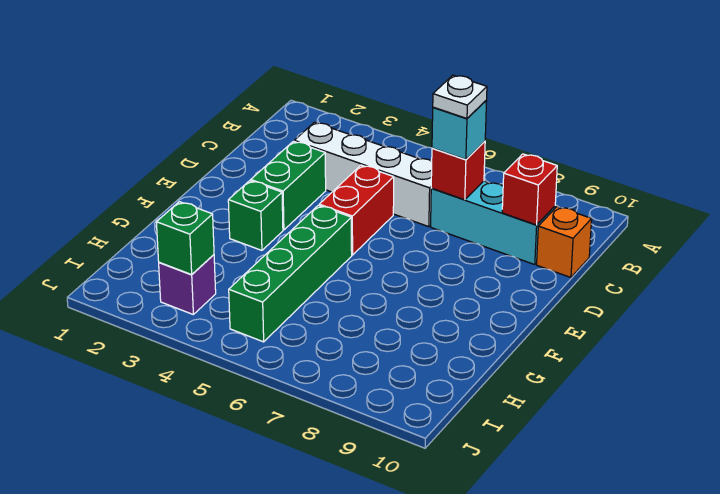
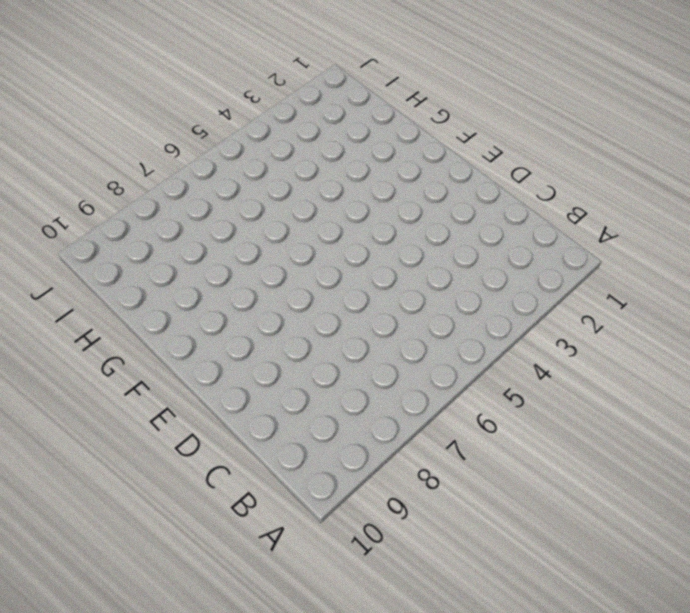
none -> white brick C3:C6 level 1
none -> cyan brick C7:C9 level 1
none -> orange brick C10 level 1

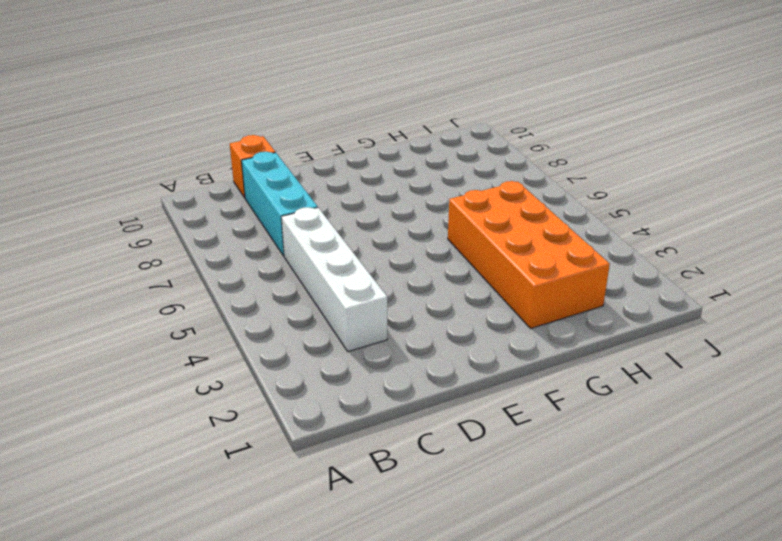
orange brick G2:H5 level 1 -> green brick F5:I5 level 1
none -> green brick D3:E3 level 1
none -> red brick D5:E5 level 1
none -> green brick F3 level 1

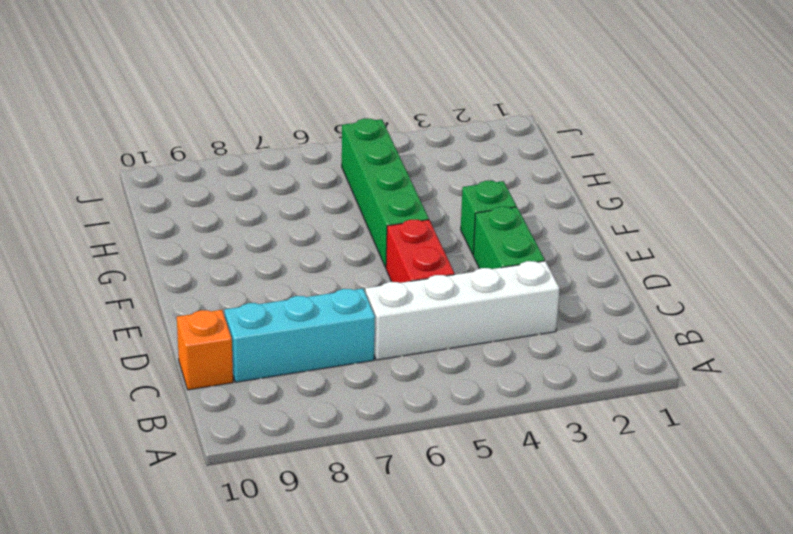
none -> purple brick I3 level 1
none -> red brick C7 level 2
none -> red brick C9 level 2

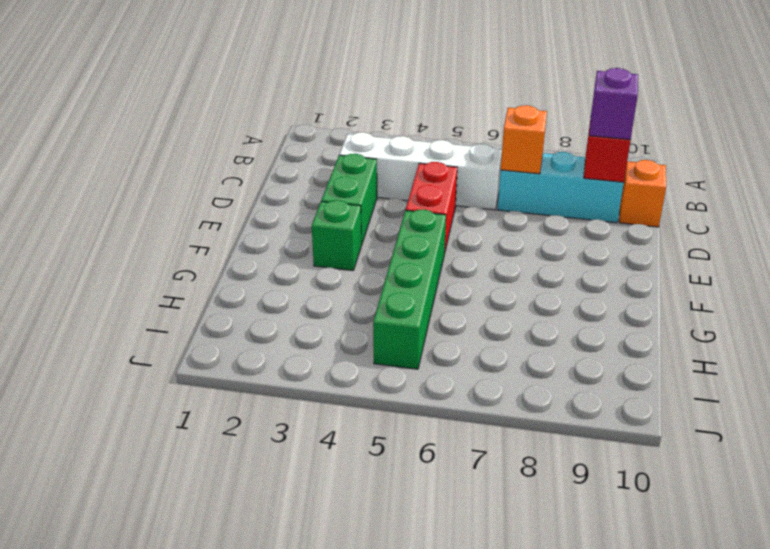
orange brick C7 level 2 -> red brick C7 level 2
purple brick C9 level 3 -> purple brick I3 level 1
none -> green brick I3 level 2
none -> cyan brick C7 level 3
none -> white plate C7 level 4

